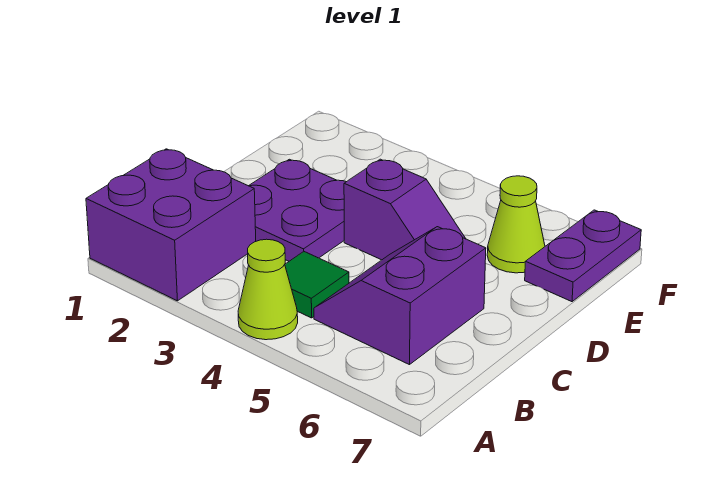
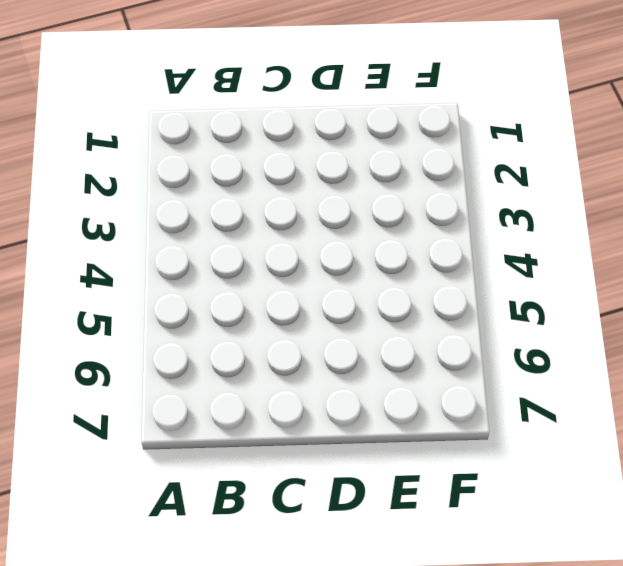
none -> purple brick A1:B2 level 1
none -> lime cone A4 level 1

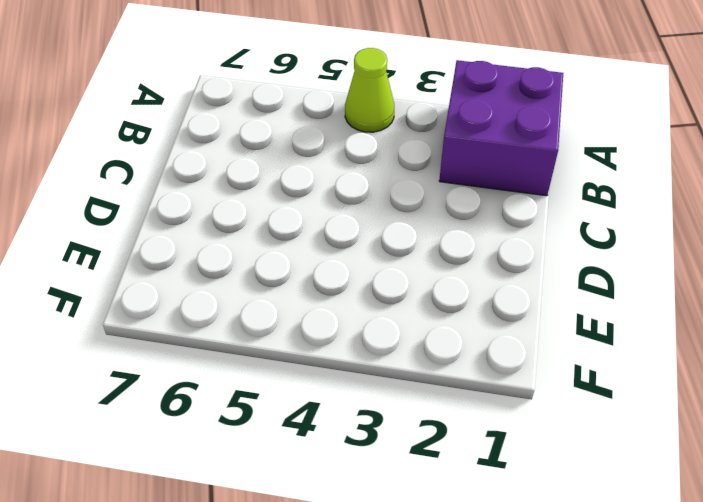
none -> green tile B4 level 1
none -> purple slope B5:C6 level 1 top 6

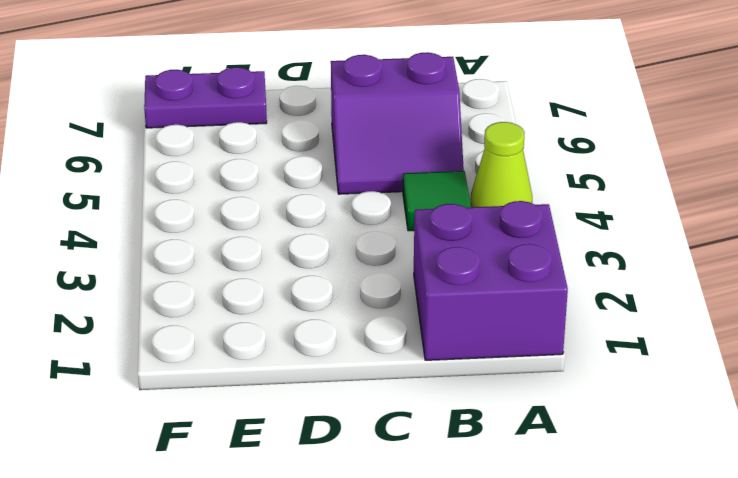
none -> purple plate C2:D3 level 1
none -> purple slope D4:D5 level 1 top 4

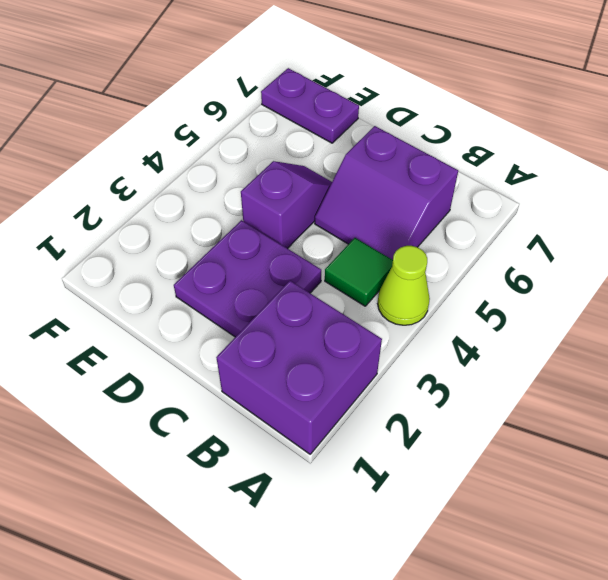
none -> lime cone E6 level 1

